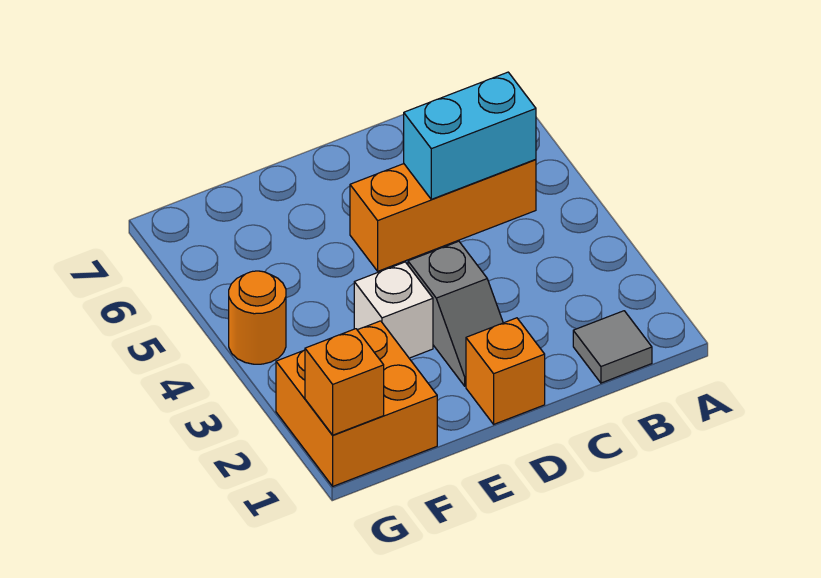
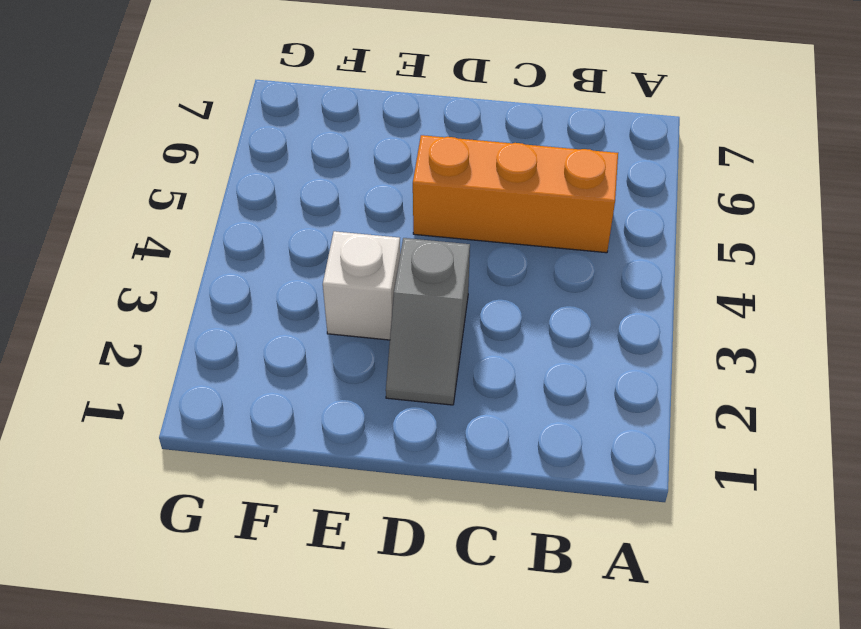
none -> grey tile B1 level 1
none -> orange brick D1 level 1

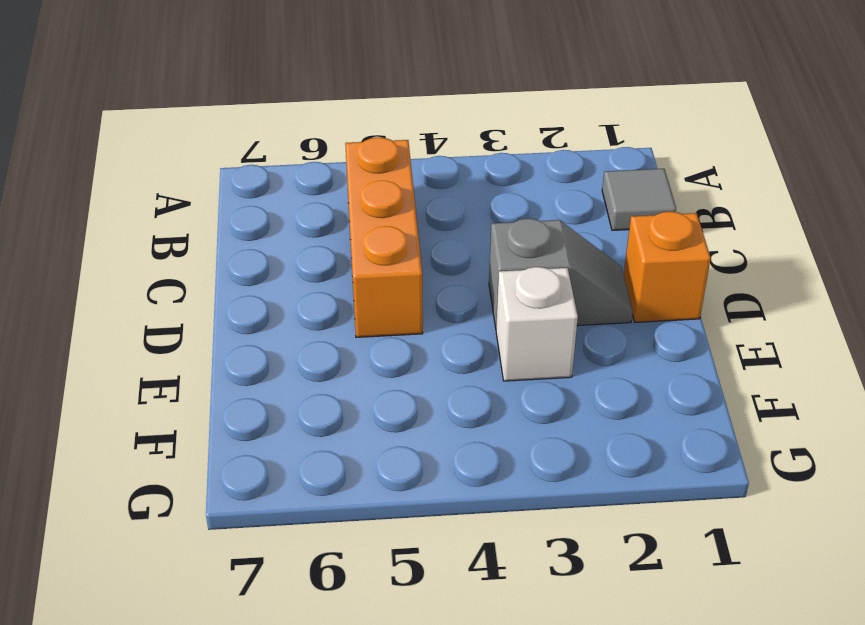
none -> orange brick F1:G2 level 1
none -> orange round brick G4 level 1

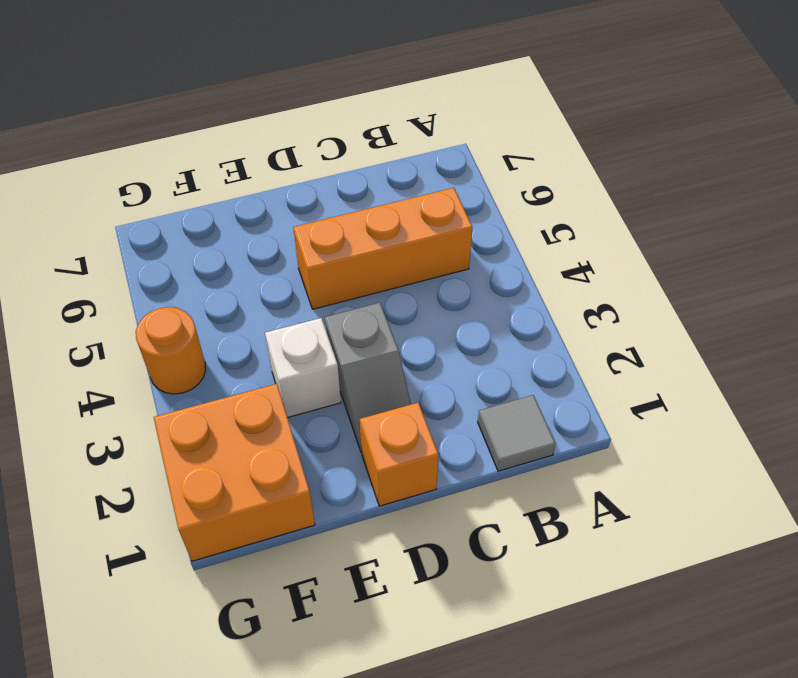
none -> cyan brick B5:C5 level 2
none -> orange brick G1 level 2

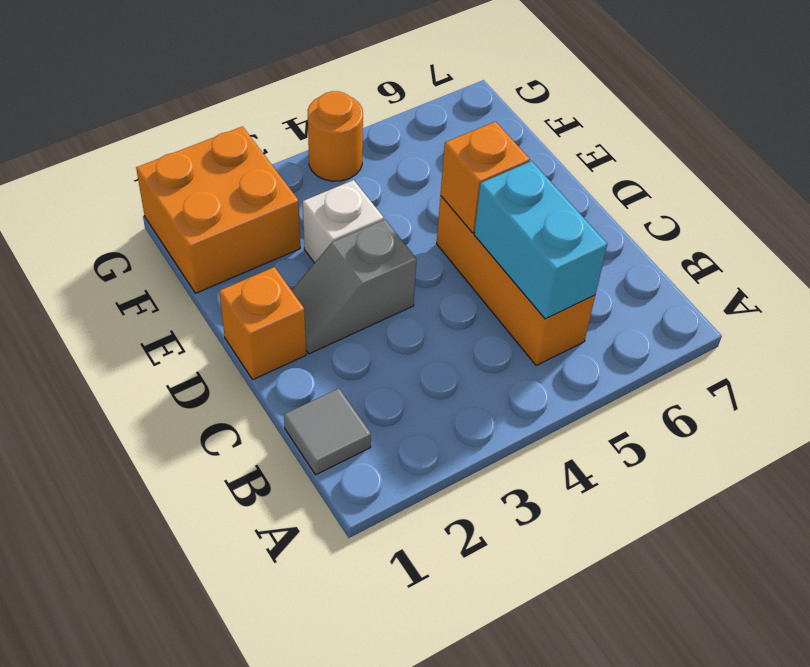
orange brick D5 level 2 -> orange brick G1 level 2

